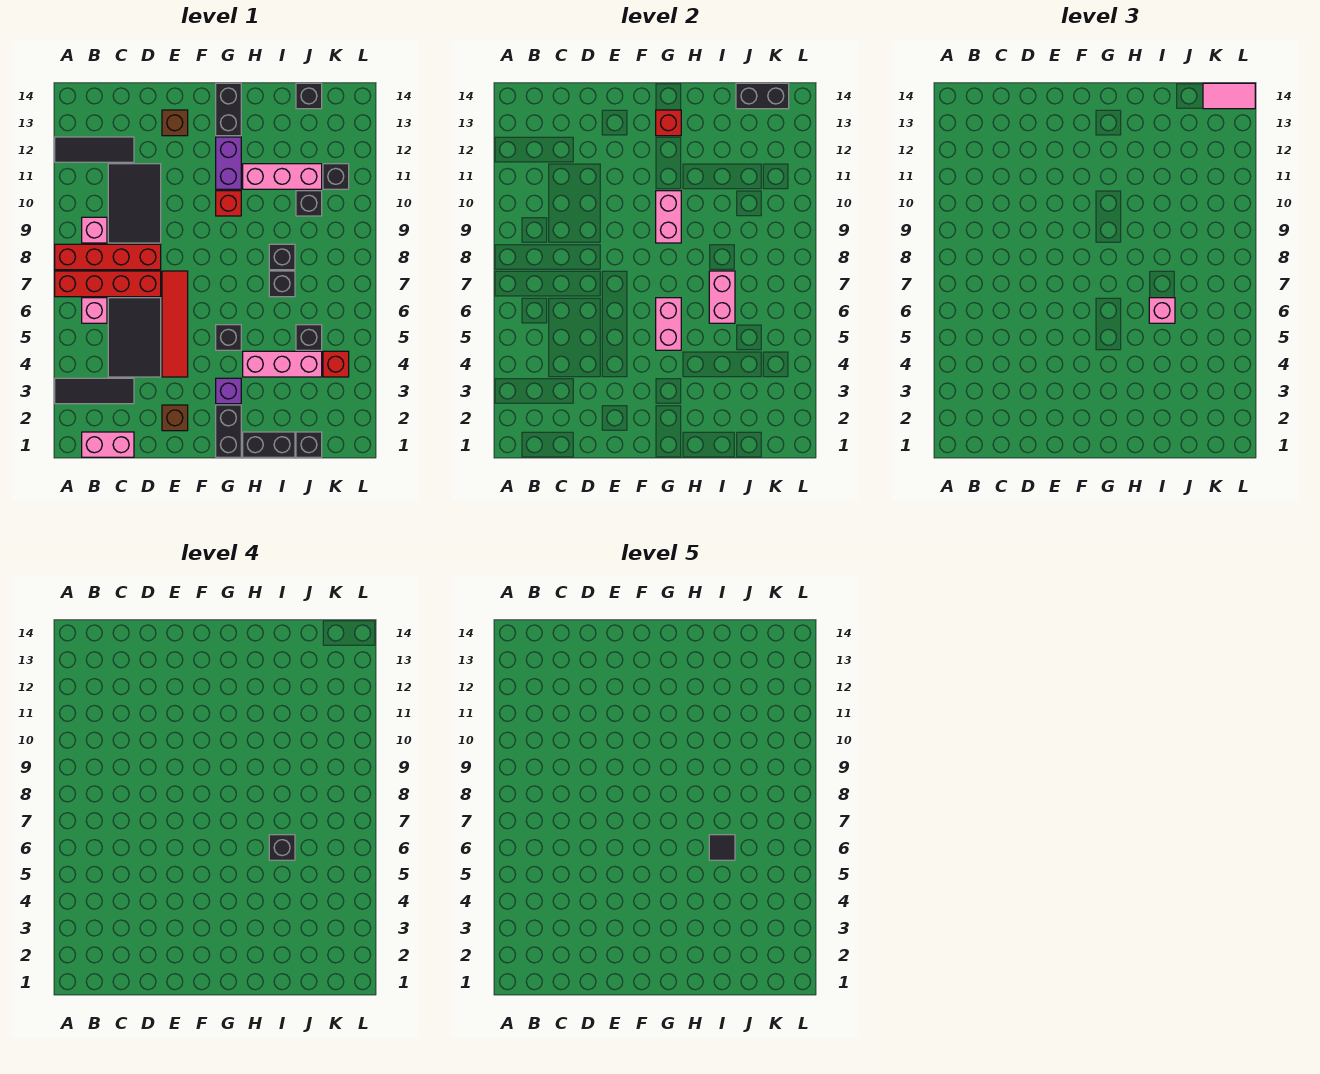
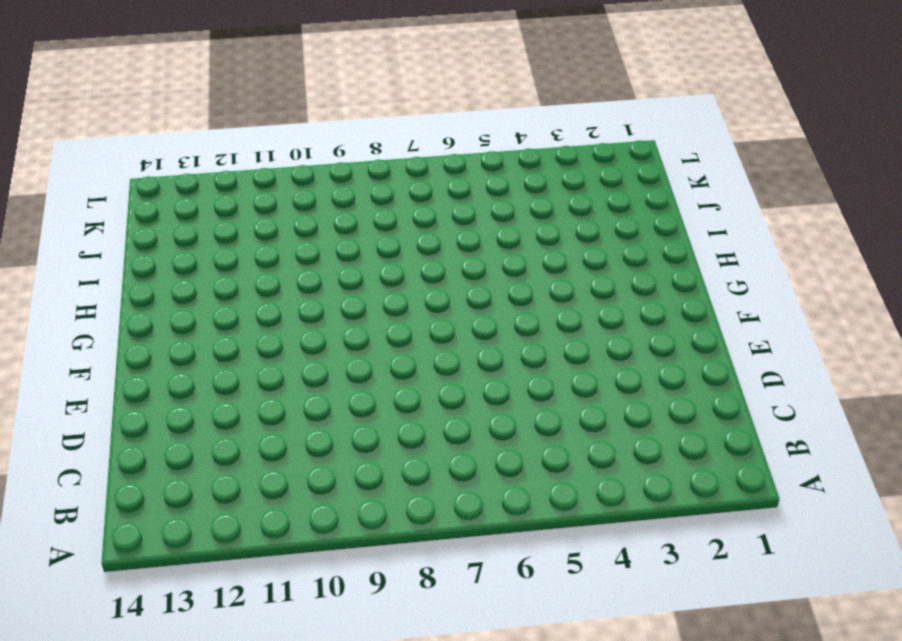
none -> black tile A3:C3 level 1
none -> red brick A7:D7 level 1
none -> red brick A8:D8 level 1
none -> black tile A12:C12 level 1

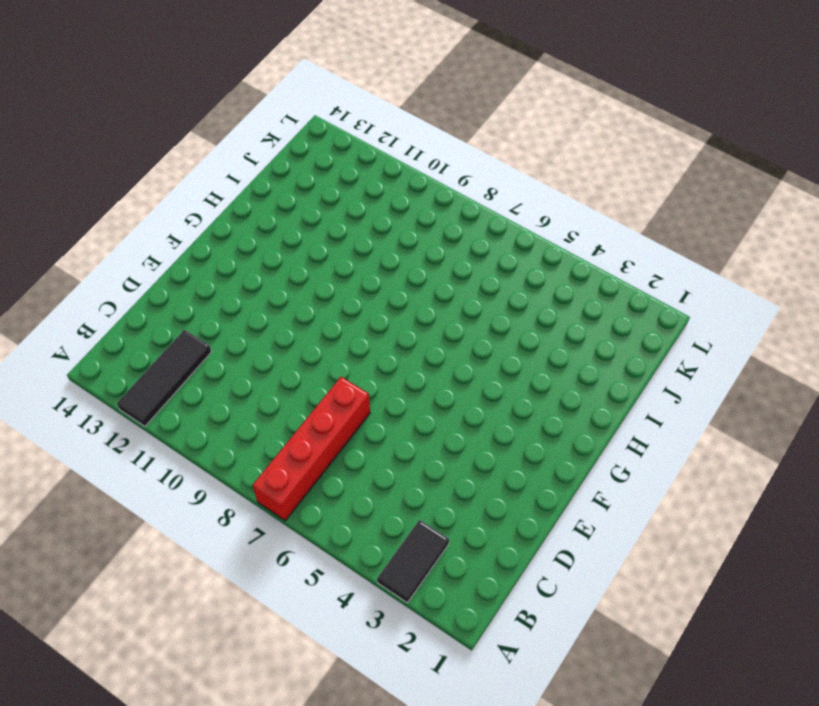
black tile A3:B3 level 1 -> black tile A3:C3 level 1
none -> red brick A8:D8 level 1
none -> pink brick B1:C1 level 1
none -> pink brick B6 level 1
none -> pink brick B9 level 1

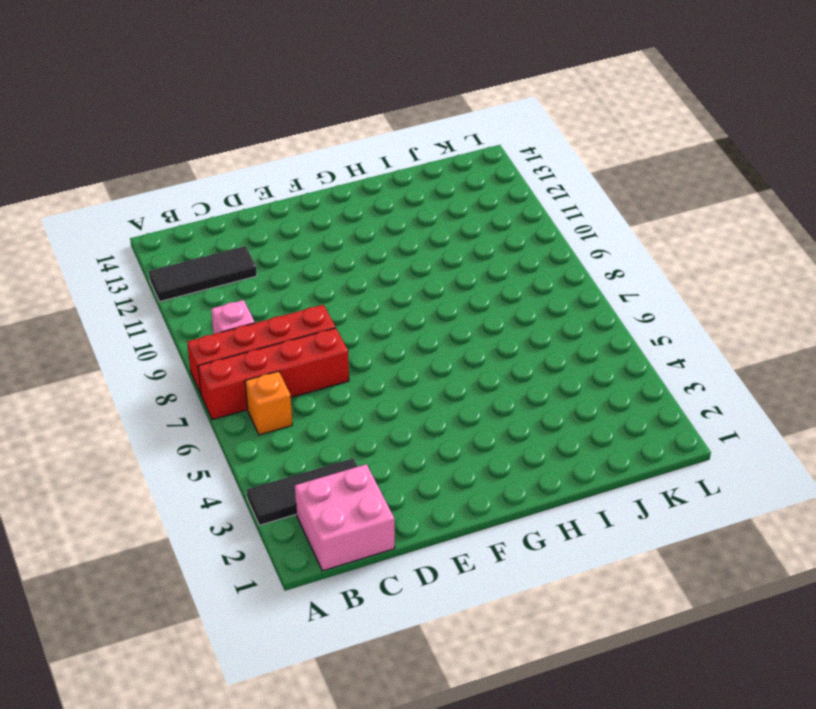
pink brick B1:C2 level 1 -> pink brick B1:C1 level 1
orange brick B6 level 1 -> pink brick B6 level 1
none -> black tile C4:D6 level 1
none -> black tile C9:D11 level 1
none -> brown brick E2 level 1
none -> red tile E4:E7 level 1

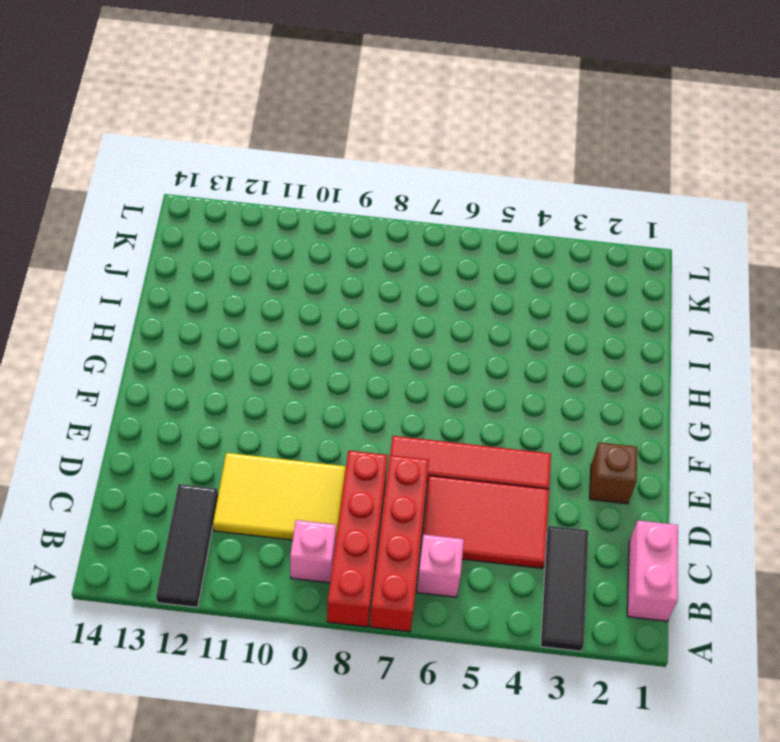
red tile C4:D6 level 1 -> black tile C4:D6 level 1
yellow tile C9:D11 level 1 -> black tile C9:D11 level 1
none -> brown brick E13 level 1
none -> black brick G1:G2 level 1
none -> purple brick G3 level 1
none -> black brick G5 level 1

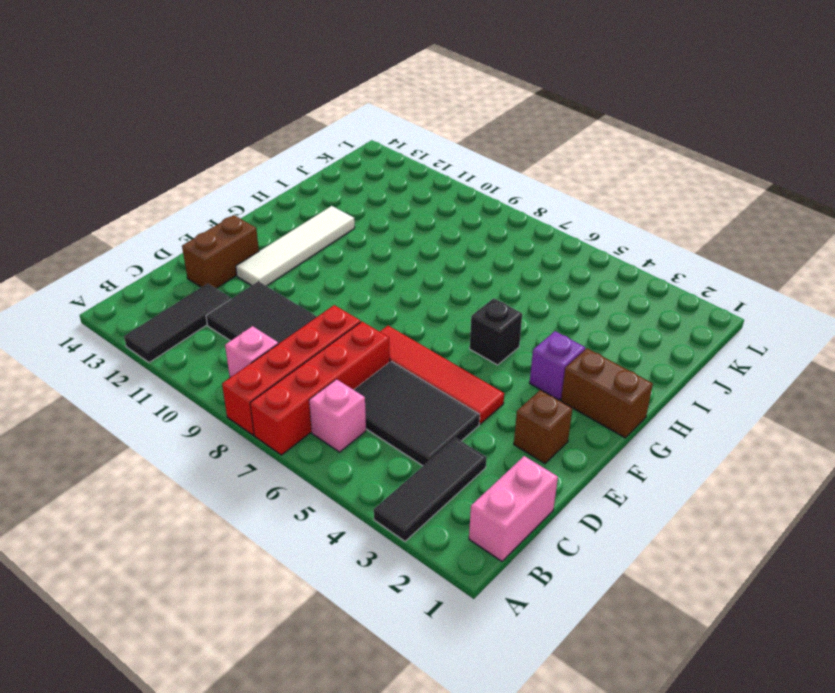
brown brick D13:E13 level 1 -> brown brick E13 level 1
white tile E12:H12 level 1 -> purple brick G11:G12 level 1
brown brick G1:G2 level 1 -> black brick G1:G2 level 1
none -> red brick G10 level 1
none -> black brick G13:G14 level 1
none -> black brick H1:I1 level 1
none -> pink brick H4:J4 level 1

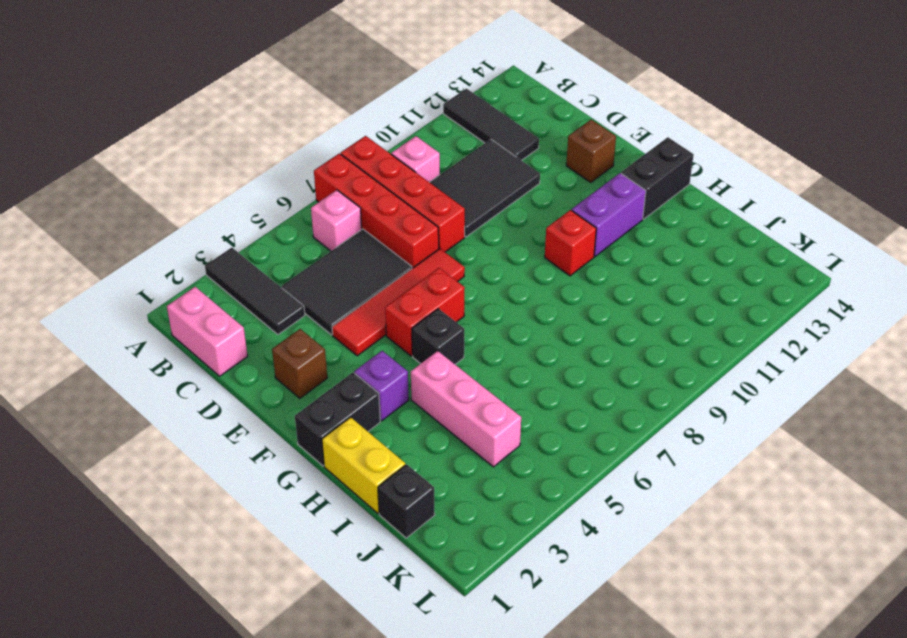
red brick F5:F6 level 1 -> none
yellow brick H1:I1 level 1 -> black brick H1:I1 level 1
none -> pink brick H11:J11 level 1
none -> black brick I7 level 1
none -> black brick I8 level 1
none -> black brick J5 level 1

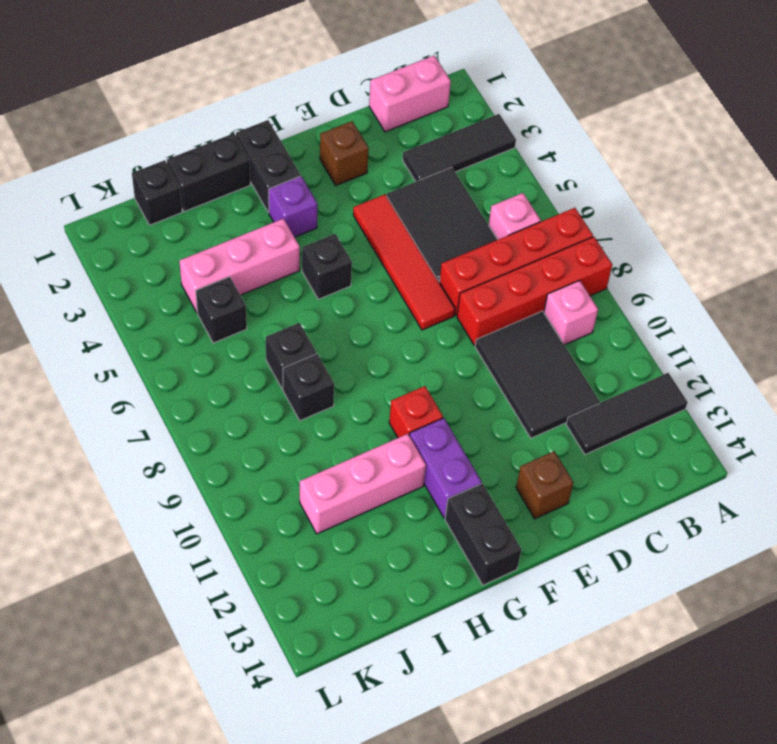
none -> black brick J10 level 1
none -> black brick J14 level 1
none -> red brick K4 level 1
none -> black brick K11 level 1

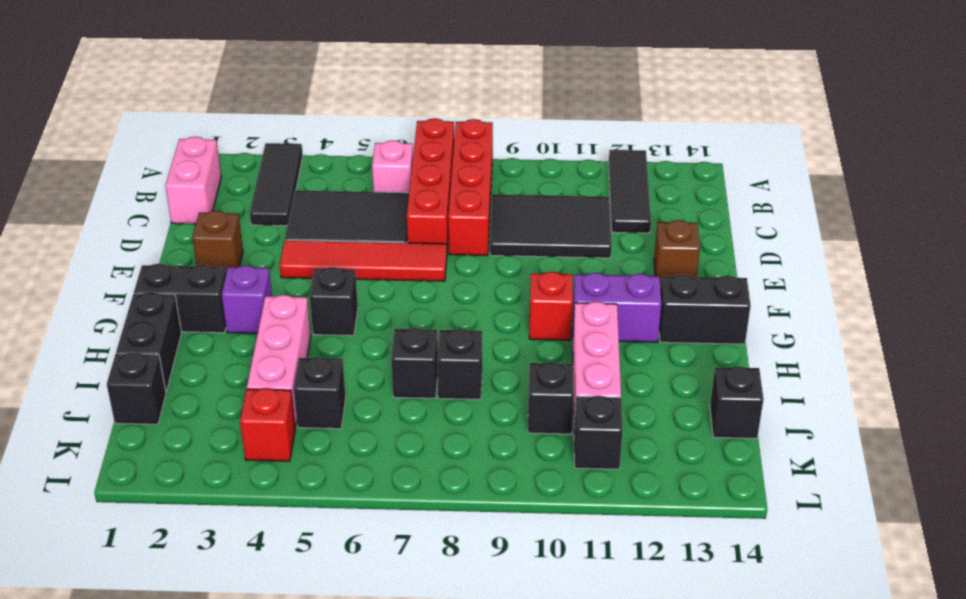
none -> pink brick B9 level 1
none -> pink brick G5:G6 level 2
none -> pink brick G9:G10 level 2
none -> red brick G13 level 2

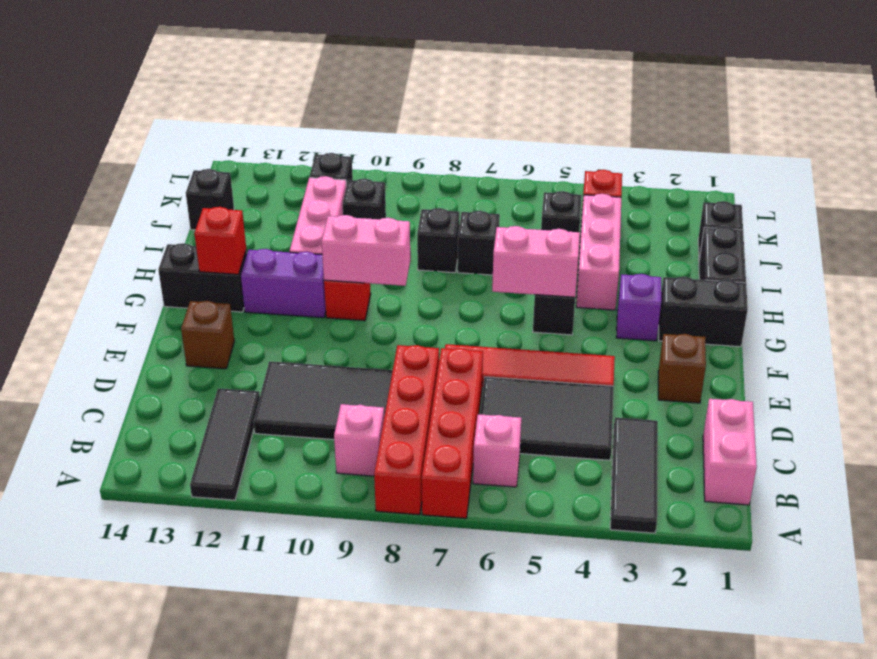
none -> pink brick I6:I7 level 2
none -> black brick J14:K14 level 2
none -> pink brick I6 level 3
none -> pink tile K14:L14 level 3

